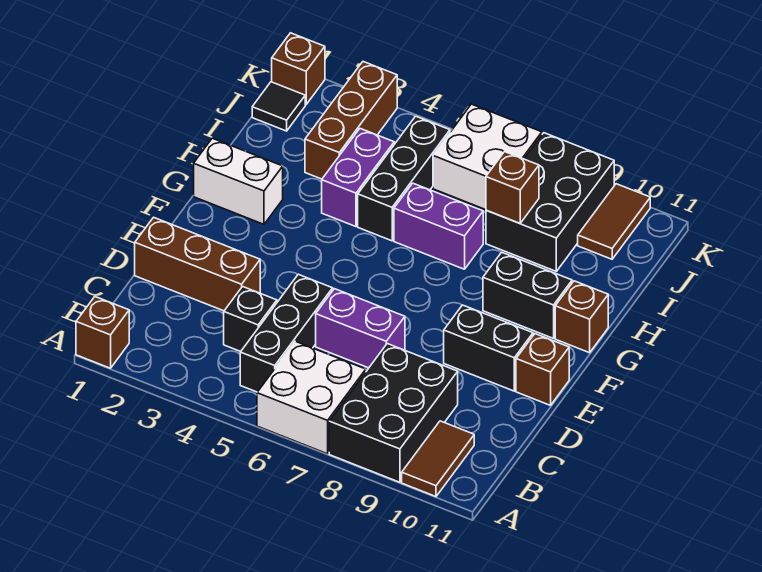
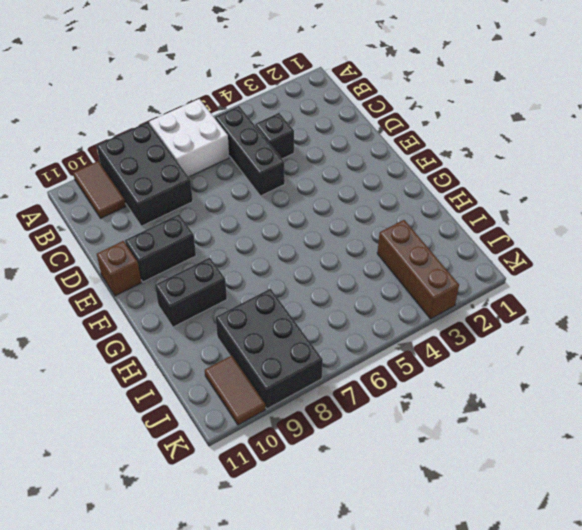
none -> brown brick A1 level 1
none -> brown brick D1:D3 level 1
none -> purple brick D6:D7 level 1

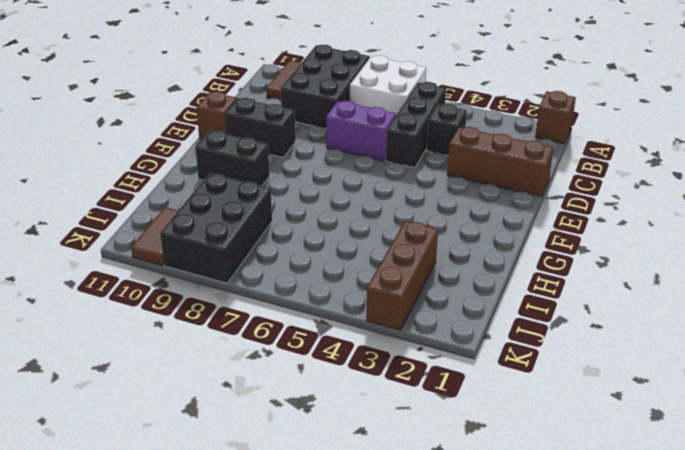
none -> white brick G1:G2 level 1
none -> brown brick G11 level 1
none -> purple brick H4:I4 level 1

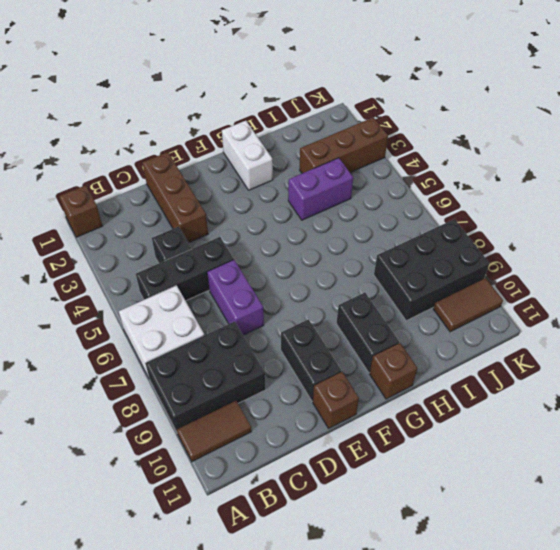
none -> black brick H5:J5 level 1
none -> purple brick H6:H7 level 1
none -> black tile J1 level 1

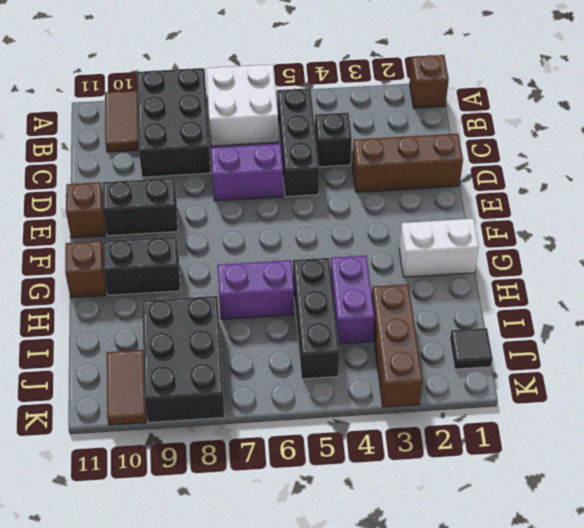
none -> white brick J6:K7 level 1
none -> brown brick K1 level 1
none -> brown brick I8 level 2

